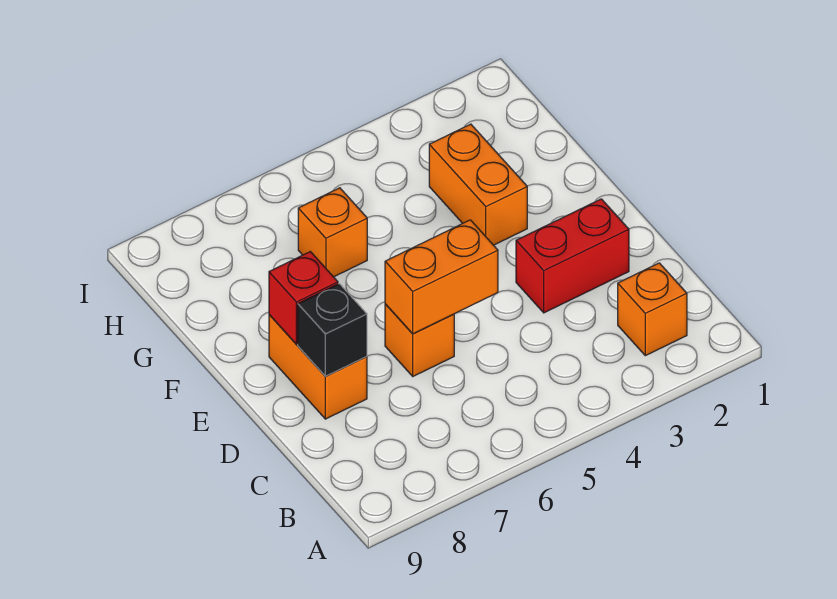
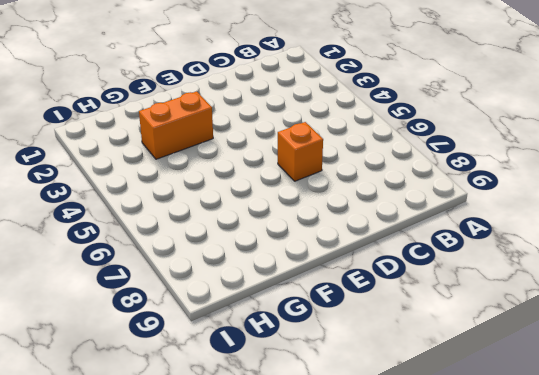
none -> orange brick B2 level 1
none -> red brick D2:D3 level 1

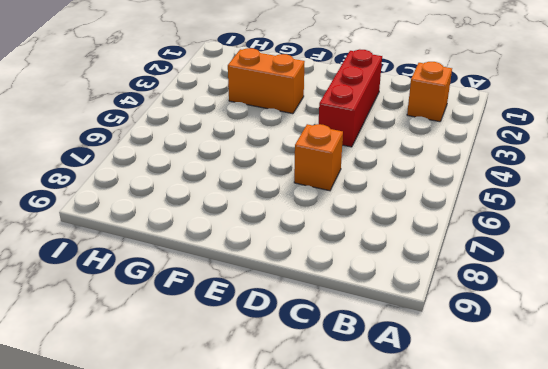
red brick D2:D4 level 1 -> red brick D2:D3 level 1
none -> orange brick D8:E8 level 1
none -> orange brick G6 level 1

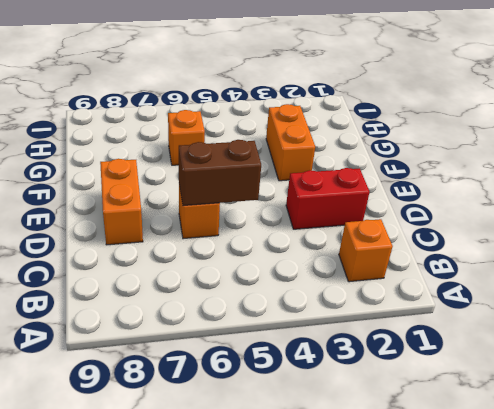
brown brick D5:D6 level 2 -> orange brick D5:D6 level 2
none -> black brick D8 level 2
none -> red brick E8 level 2

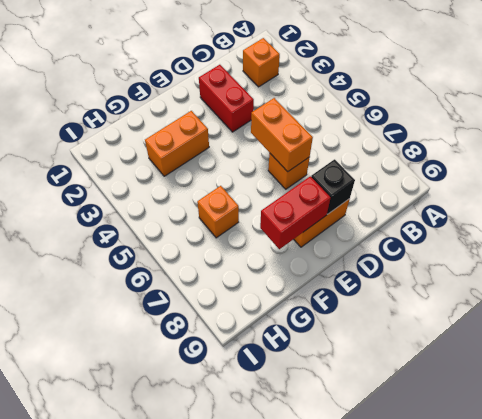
red brick E8:F8 level 2 -> red brick E8 level 2

